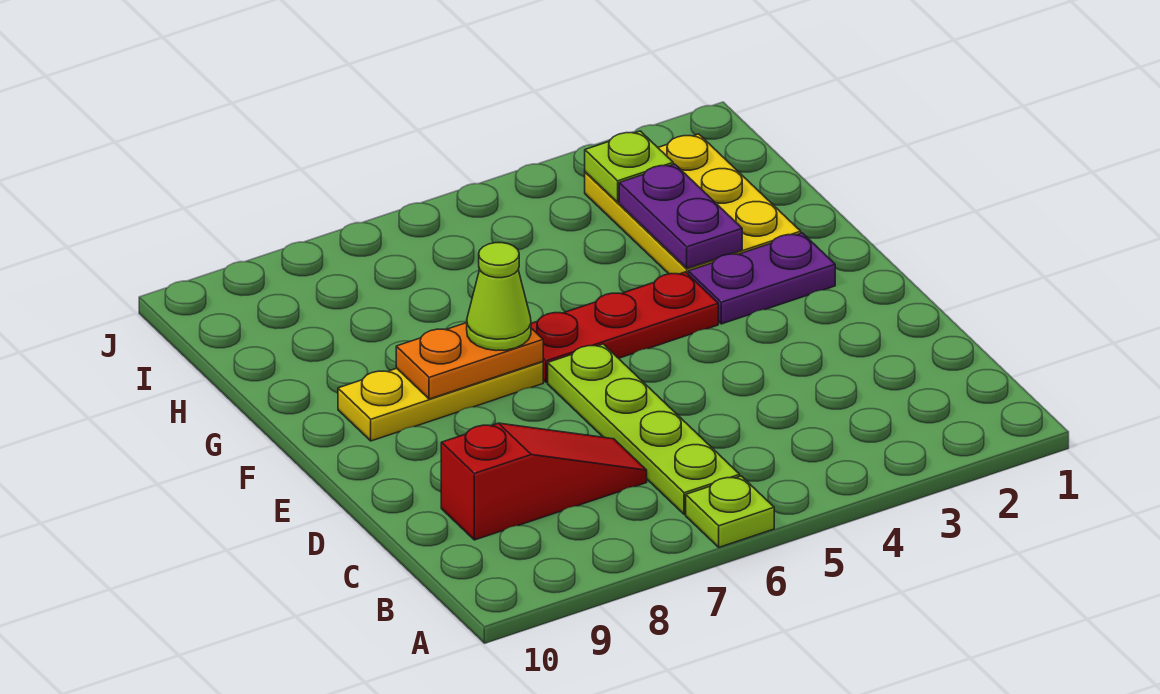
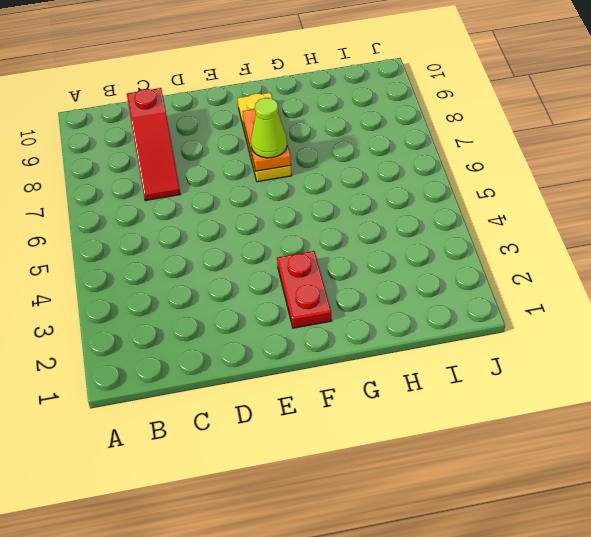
red plate F2:F3 level 1 -> purple plate F2:F3 level 1
none -> lime plate A6 level 1
none -> lime plate B6:E6 level 1

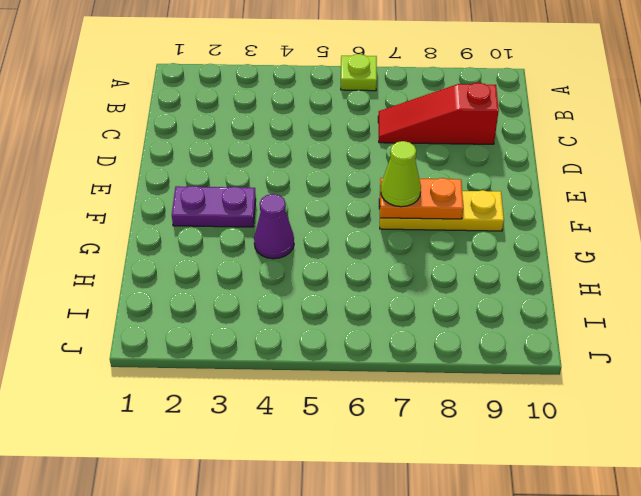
purple cone G4 level 1 -> none
none -> lime plate B6:E6 level 1
none -> red plate F4:F6 level 1

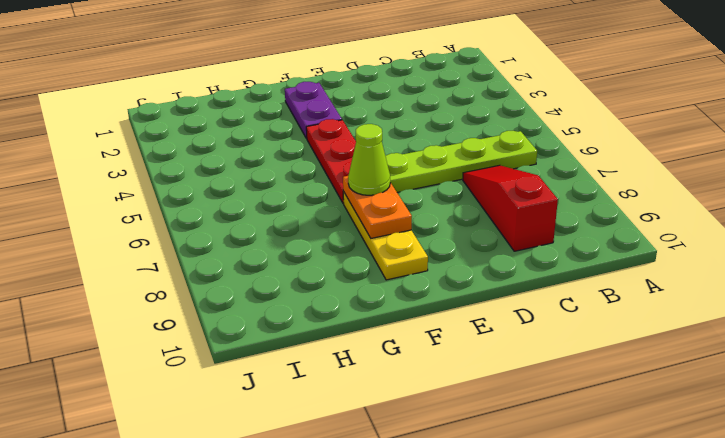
none -> lime plate A6 level 1
none -> yellow plate G2:I3 level 1

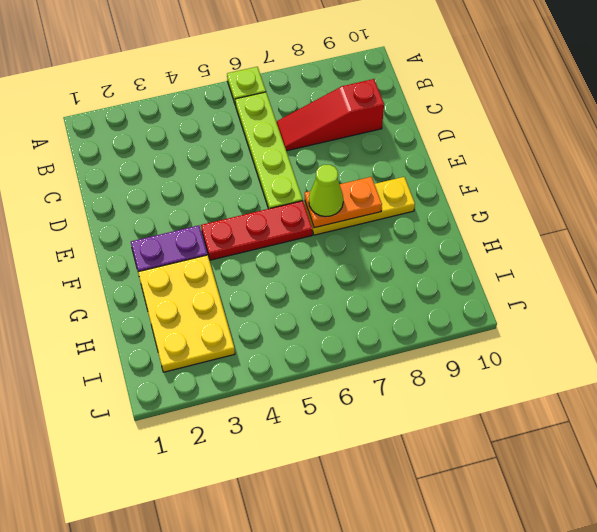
none -> purple plate G3:H3 level 2
none -> lime plate I3 level 2

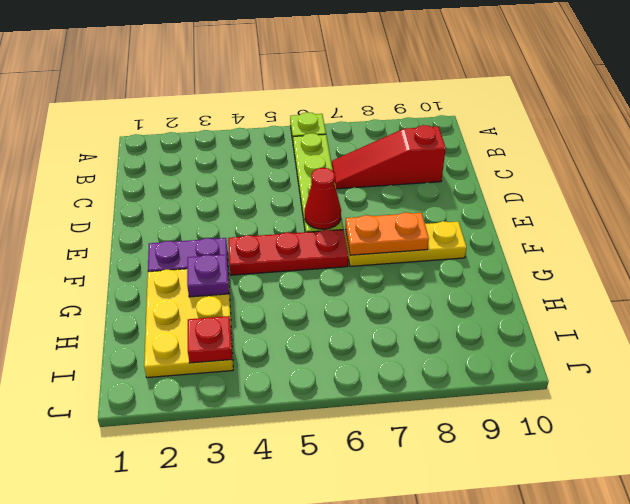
red cone E6 level 2 -> none
purple plate G3 level 2 -> purple plate G3:H3 level 2
red plate I3 level 2 -> lime plate I3 level 2
none -> lime cone F7 level 3

